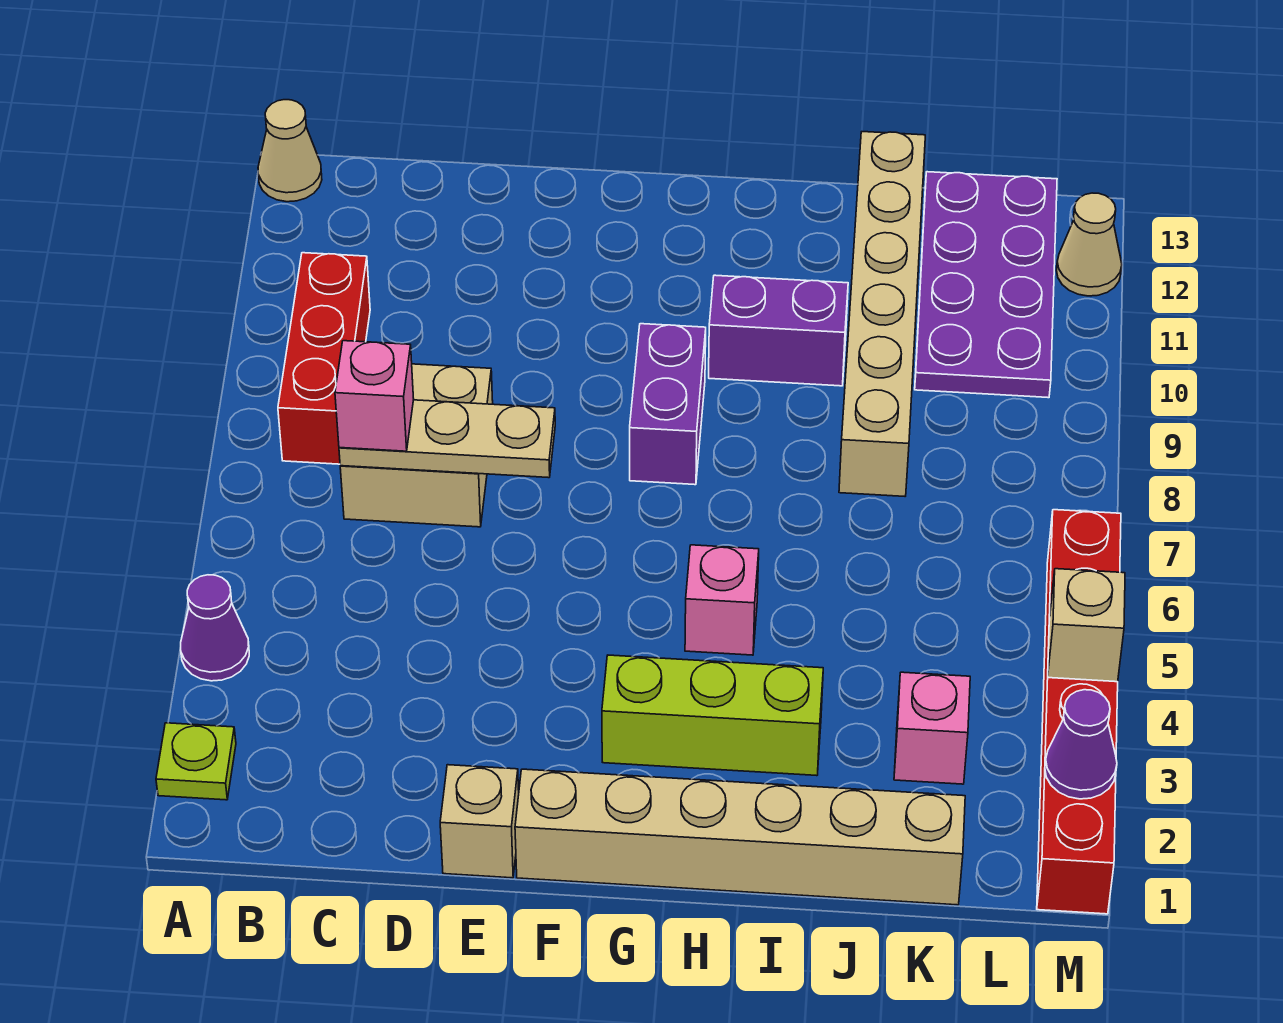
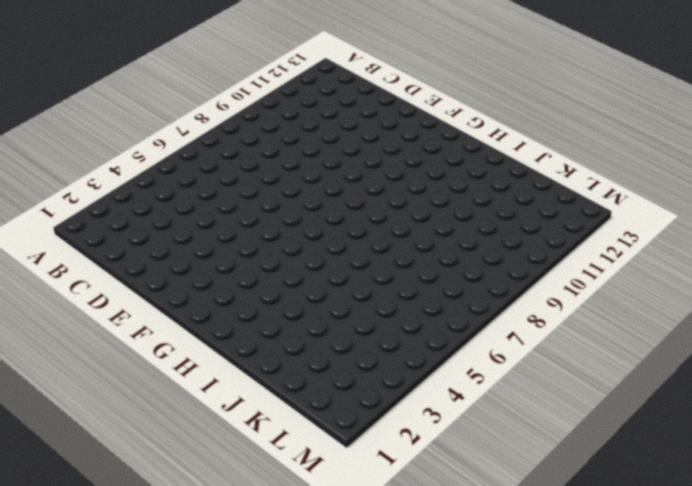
none -> lime plate A2 level 1
none -> purple cone A4 level 1
none -> tan cone A13 level 1

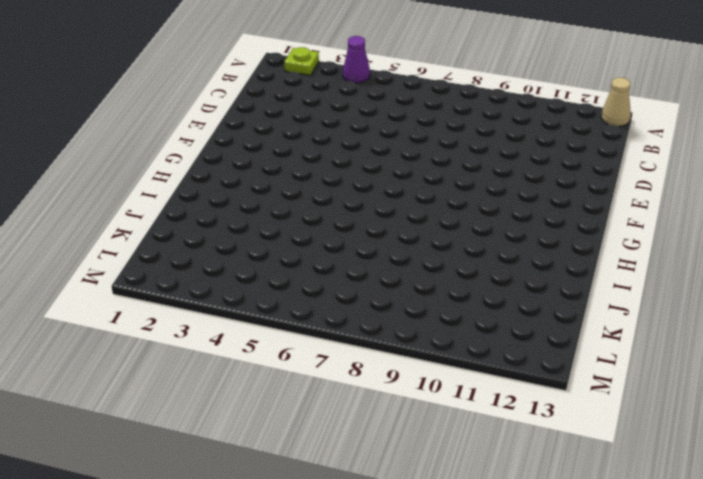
none -> red brick B8:B10 level 1
none -> tan brick C7:D8 level 1
none -> tan brick E1 level 1

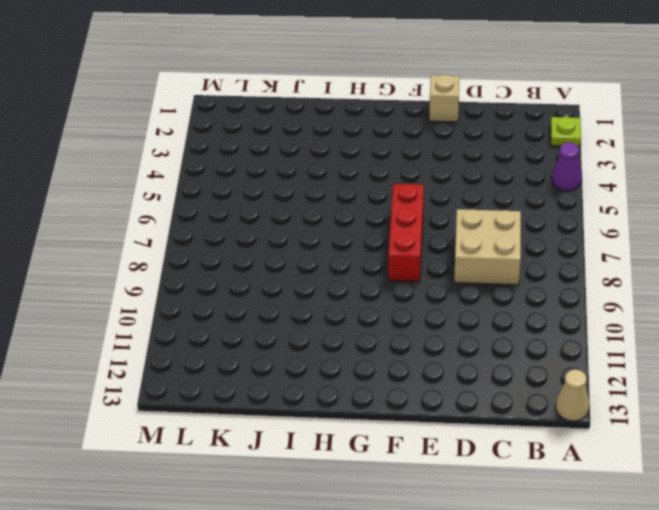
red brick F6:F8 level 1 -> red brick B8:B10 level 1
none -> tan brick F1:K1 level 1
none -> lime brick G3:I3 level 1
none -> purple brick G8:G9 level 1

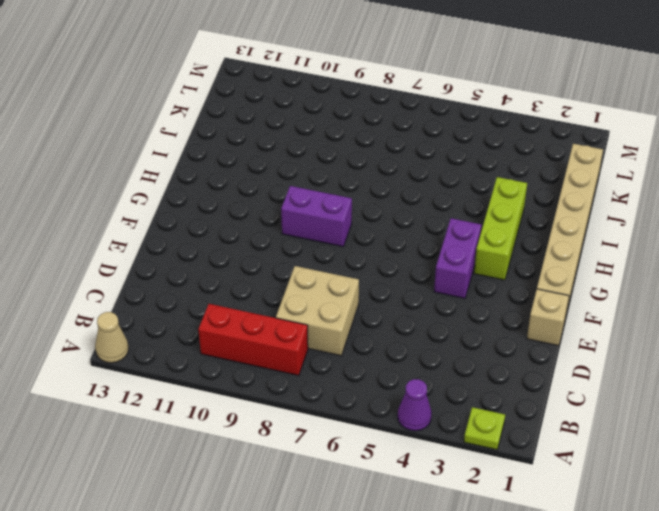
purple brick F4:G4 level 1 -> purple brick H10:I10 level 1
none -> pink brick H5 level 1
none -> tan brick J8:J13 level 1
none -> pink brick K3 level 1

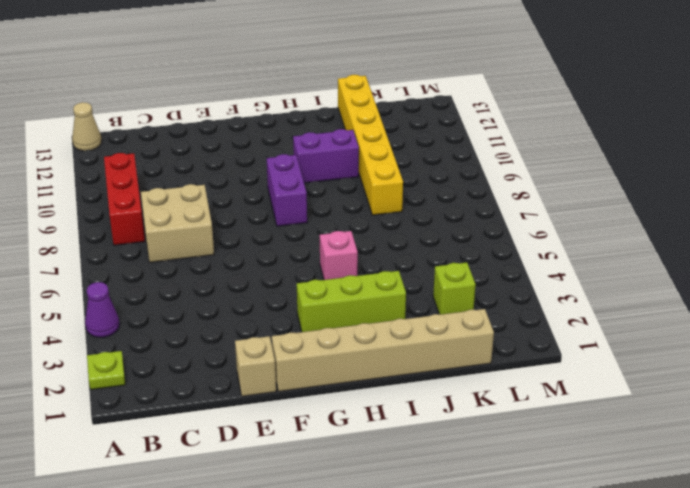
yellow brick J8:J13 level 1 -> tan brick J8:J13 level 1
lime brick K3 level 1 -> pink brick K3 level 1
none -> purple plate K10:L13 level 1
none -> red brick M1:M6 level 1
none -> tan cone M12 level 1

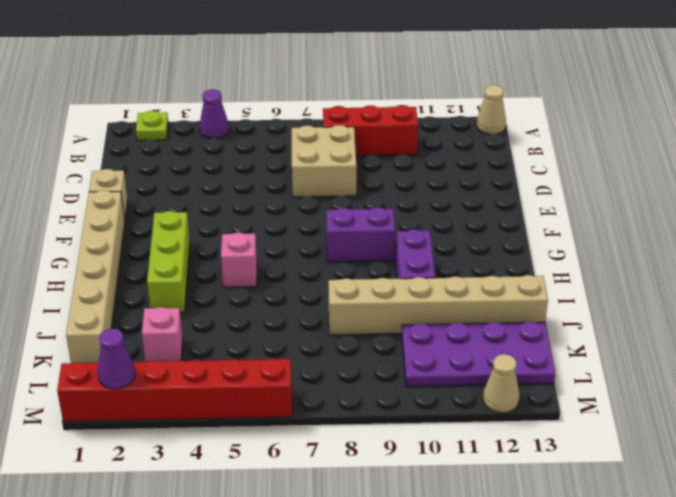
none -> tan plate C7:E7 level 2
none -> tan brick M4 level 2
none -> pink brick C7 level 3

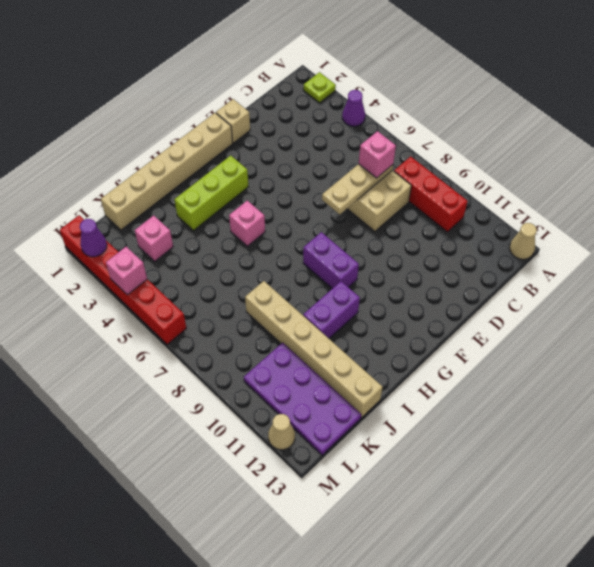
pink brick M4 level 2 -> tan brick M4 level 2

